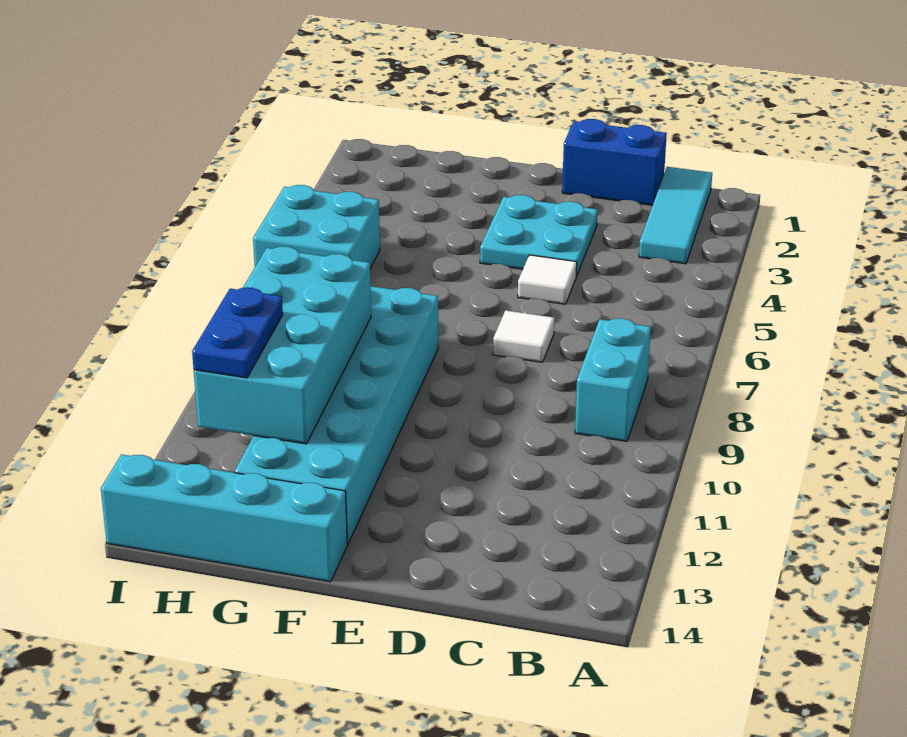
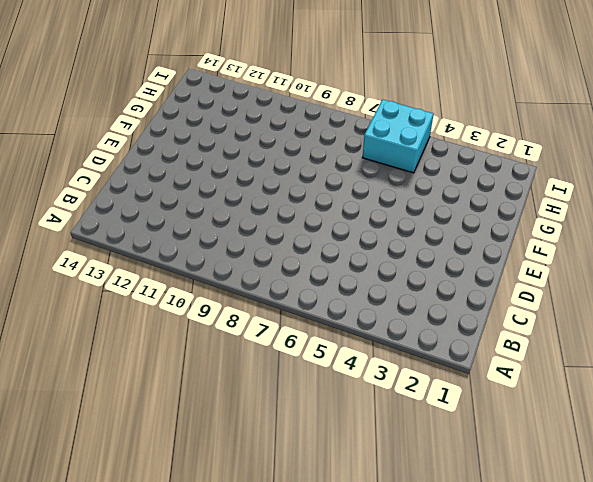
none -> cyan tile B1:B3 level 1
none -> cyan brick B8:B9 level 1

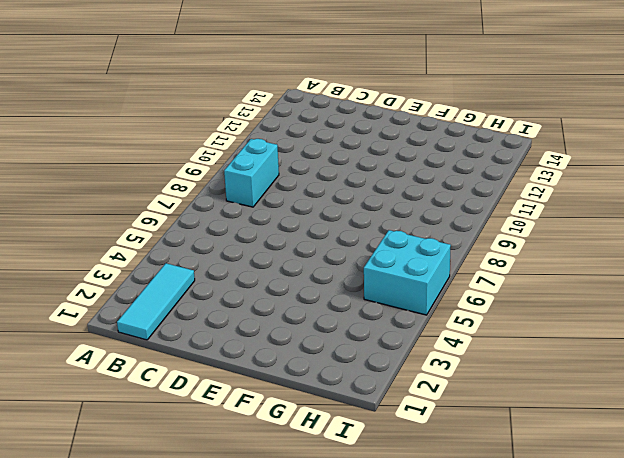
none -> blue brick C1:D1 level 1
none -> cyan plate D3:E4 level 1

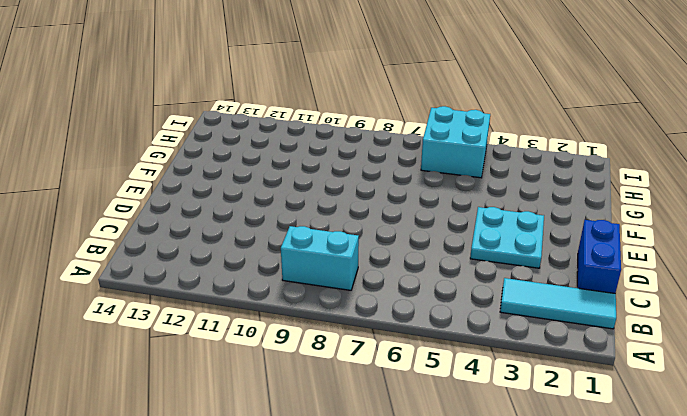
none -> white tile D5 level 1
none -> white tile D7 level 1

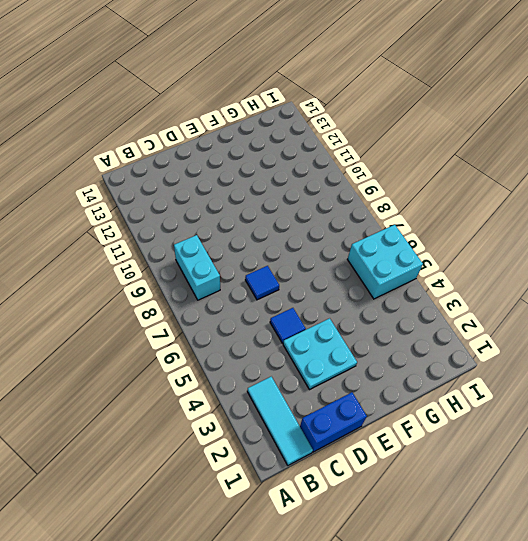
blue tile D5 level 1 -> white tile D5 level 1
blue tile D7 level 1 -> white tile D7 level 1
none -> cyan brick F8:G13 level 1
none -> cyan brick F14:I14 level 1

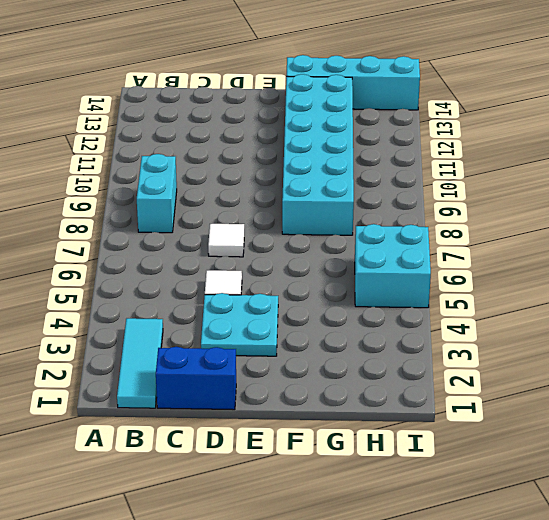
none -> cyan brick G9:H12 level 2
none -> blue plate H11:H12 level 3

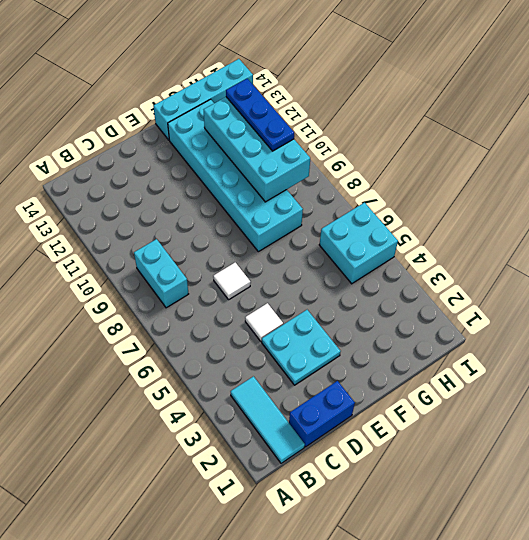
blue plate H10:H12 level 3 -> blue plate H11:H12 level 3

